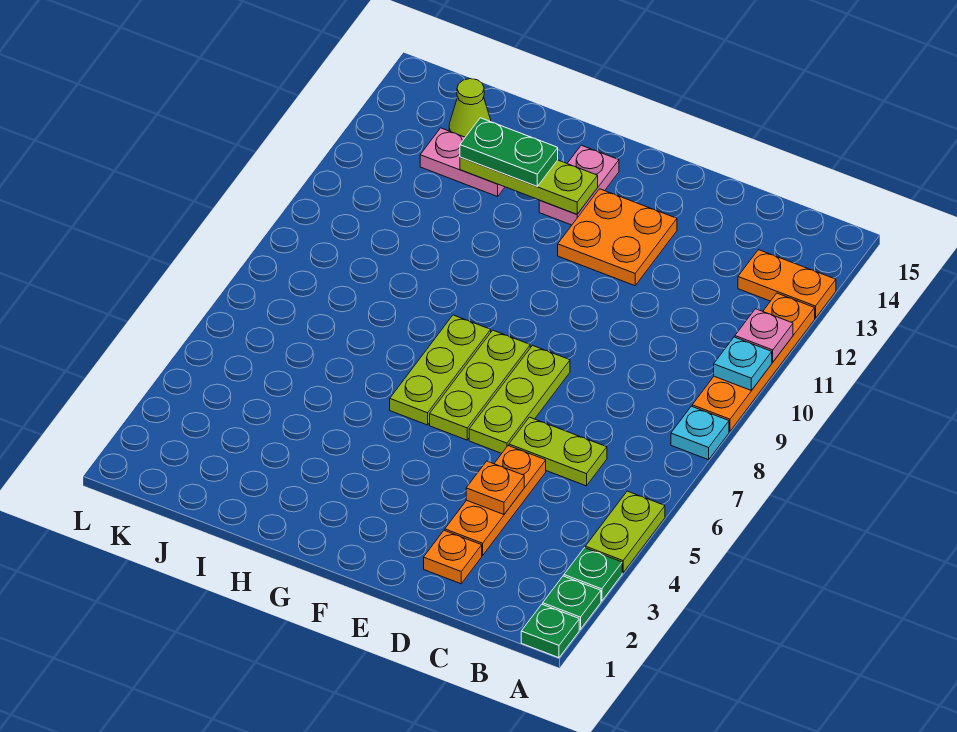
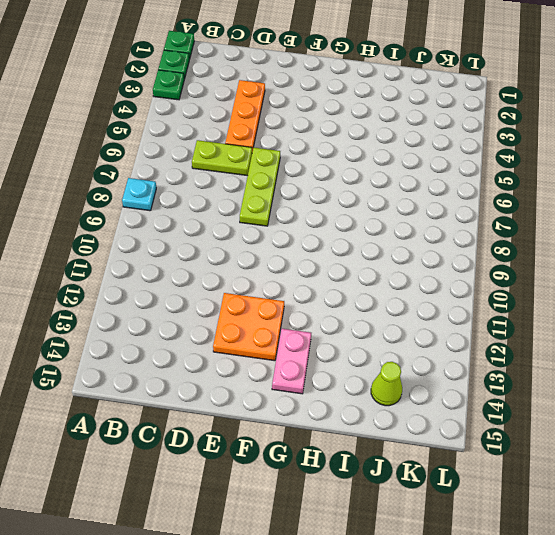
none -> lime plate A4:A5 level 1
none -> orange plate A9:A12 level 1
none -> orange plate A13:B13 level 1

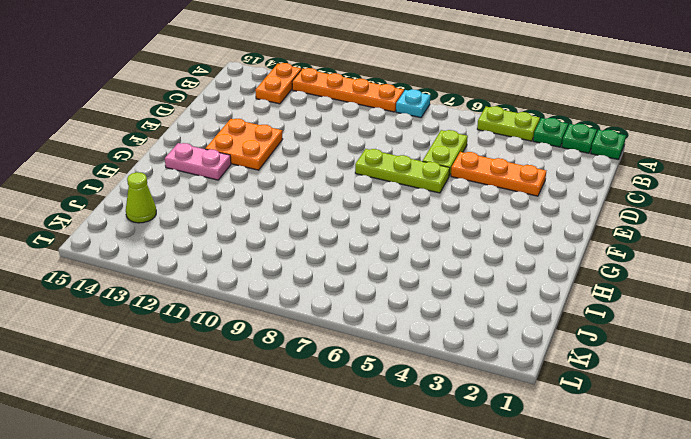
none -> orange plate D2 level 1
none -> lime plate F6:F8 level 1
none -> lime plate G6:G8 level 1

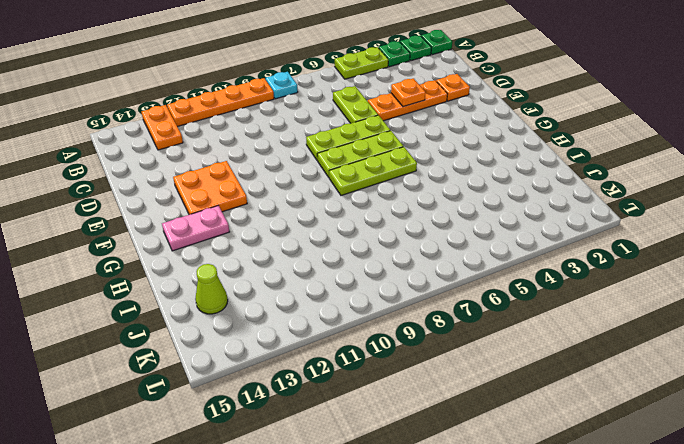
none -> pink plate I13:J13 level 1
none -> cyan plate A10 level 2
none -> pink plate A11 level 2

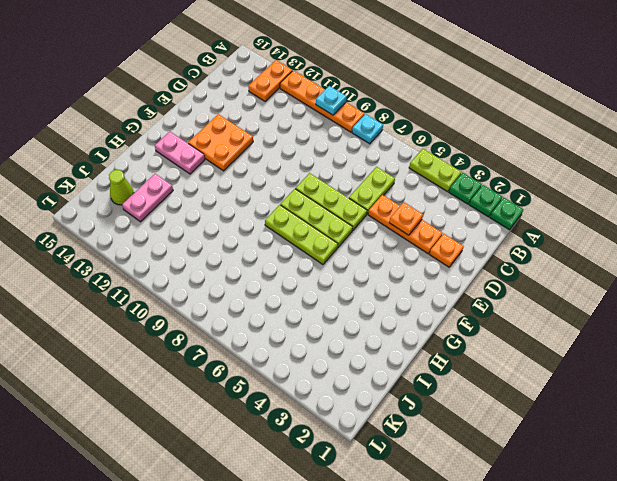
none -> pink plate A11 level 2
none -> lime plate G13:I13 level 2
none -> green plate H13:I13 level 3

